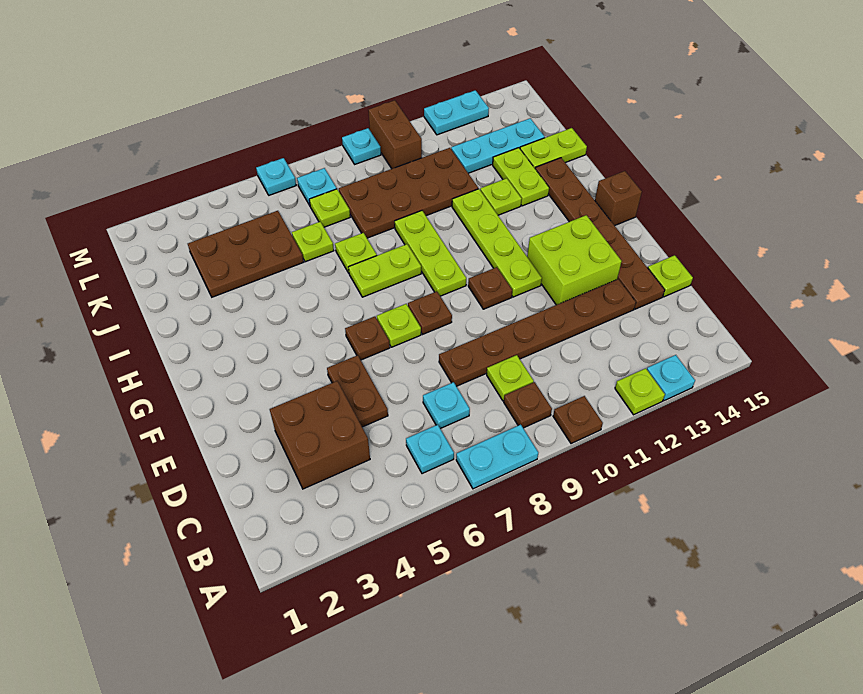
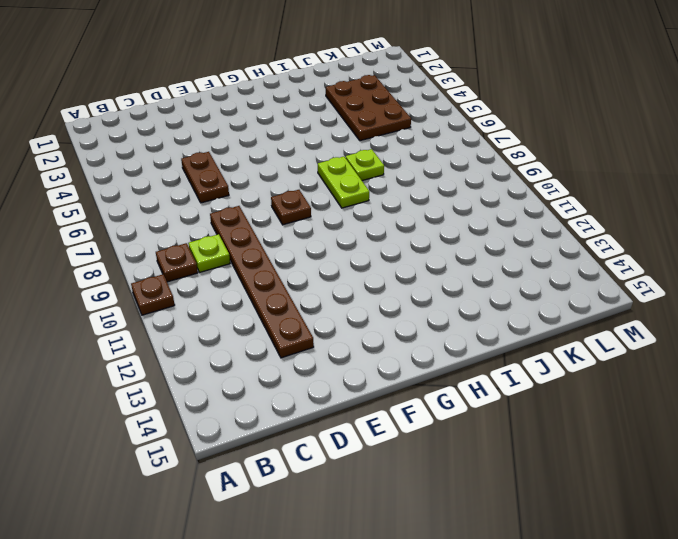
brown plate D5:D6 level 1 -> brown plate D5:E5 level 1
none -> cyan plate A7:A8 level 1
none -> lime plate A12 level 1
none -> cyan plate A13 level 1
none -> cyan plate B6 level 1

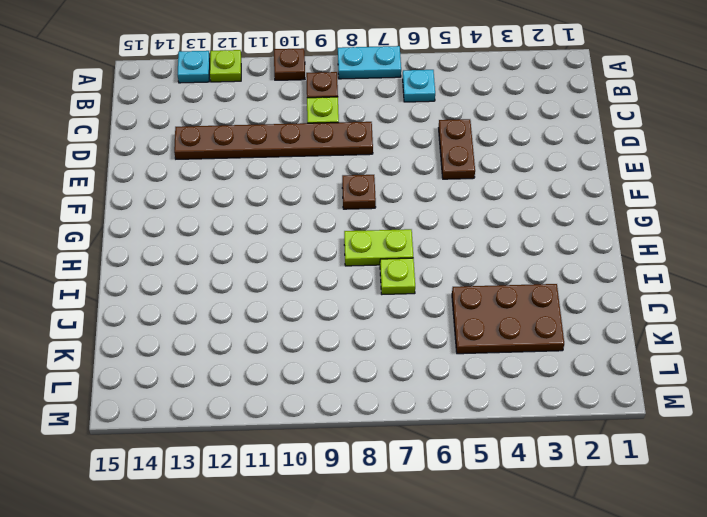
none -> brown brick C3:D4 level 1
none -> cyan plate C7 level 1
none -> brown plate D14:I14 level 1
none -> lime plate D15 level 1

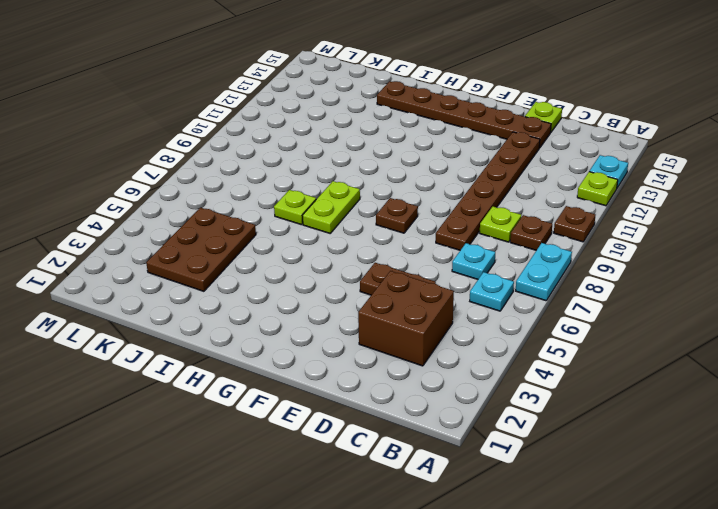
none -> lime brick E12:F13 level 1
none -> brown plate F6 level 1
none -> lime plate F7 level 1
none -> brown plate F10 level 1

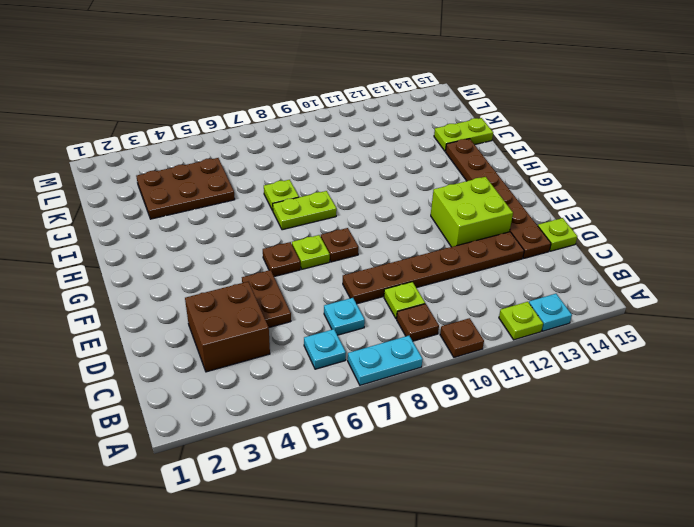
none -> brown plate F10 level 1
none -> lime plate F11:I11 level 1
none -> lime plate G9:I9 level 1
none -> brown brick G15 level 1

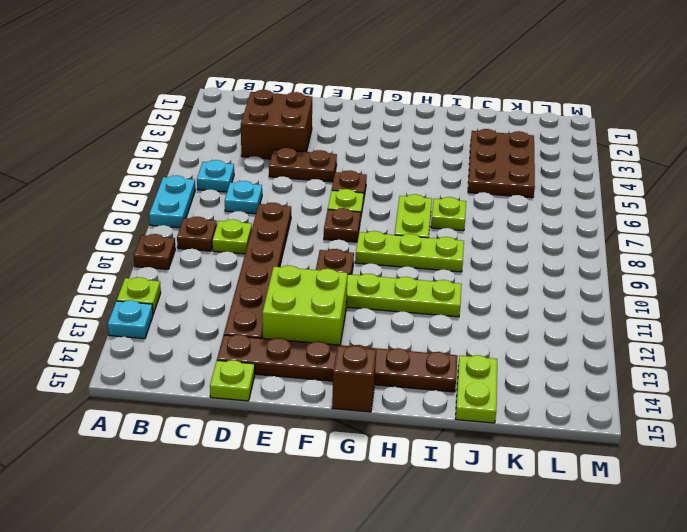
none -> lime plate I12 level 1
none -> lime plate I13:J13 level 1
none -> lime plate J6 level 1
none -> brown plate J8:K11 level 1

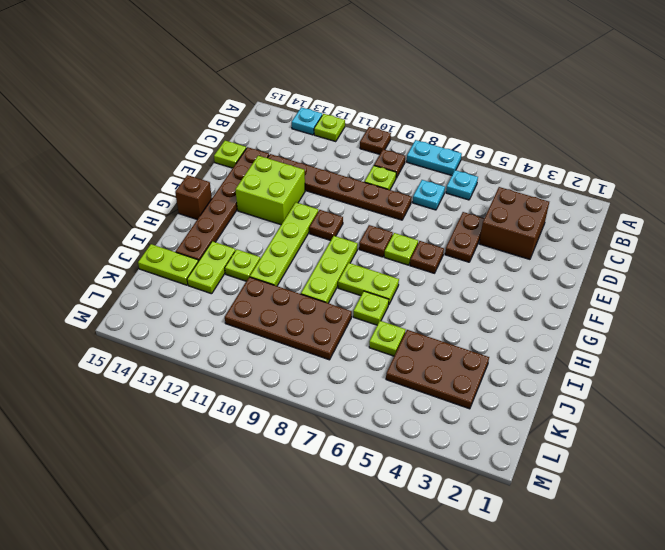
none -> lime plate K7 level 1
none -> cyan plate K12:K14 level 1
none -> cyan plate L7 level 1
none -> brown brick L10:M10 level 1

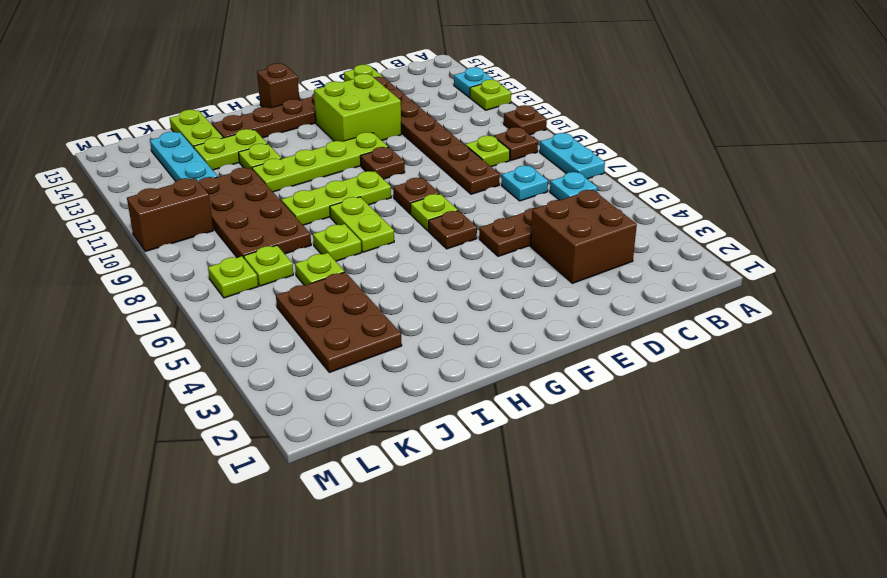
lime plate L7 level 1 -> cyan plate L7 level 1
none -> cyan plate M6 level 1
none -> cyan plate M9 level 1
none -> cyan plate M12:M13 level 1

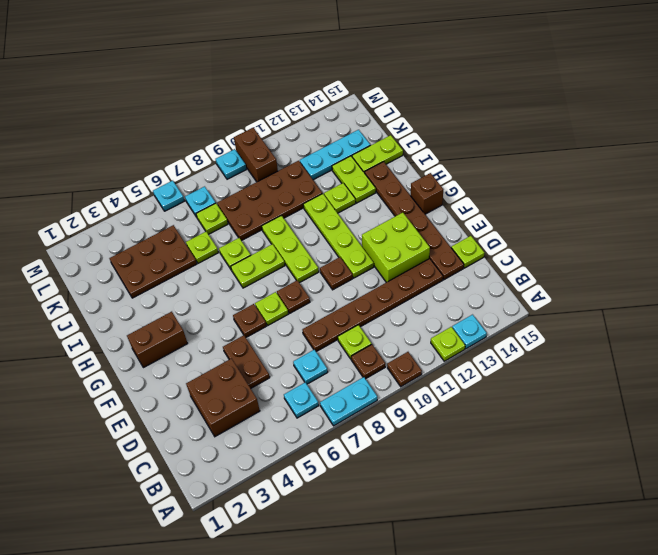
brown brick G2:G3 level 1 -> none
none -> cyan plate M12:M13 level 1

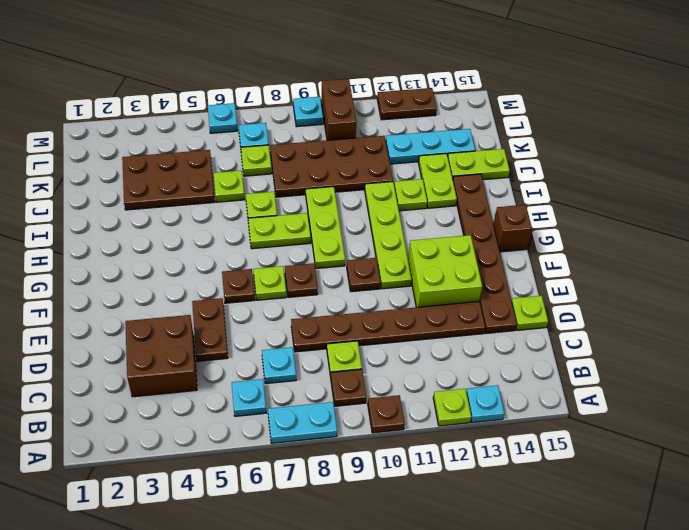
brown plate M12:M13 level 1 -> cyan plate M12:M13 level 1

